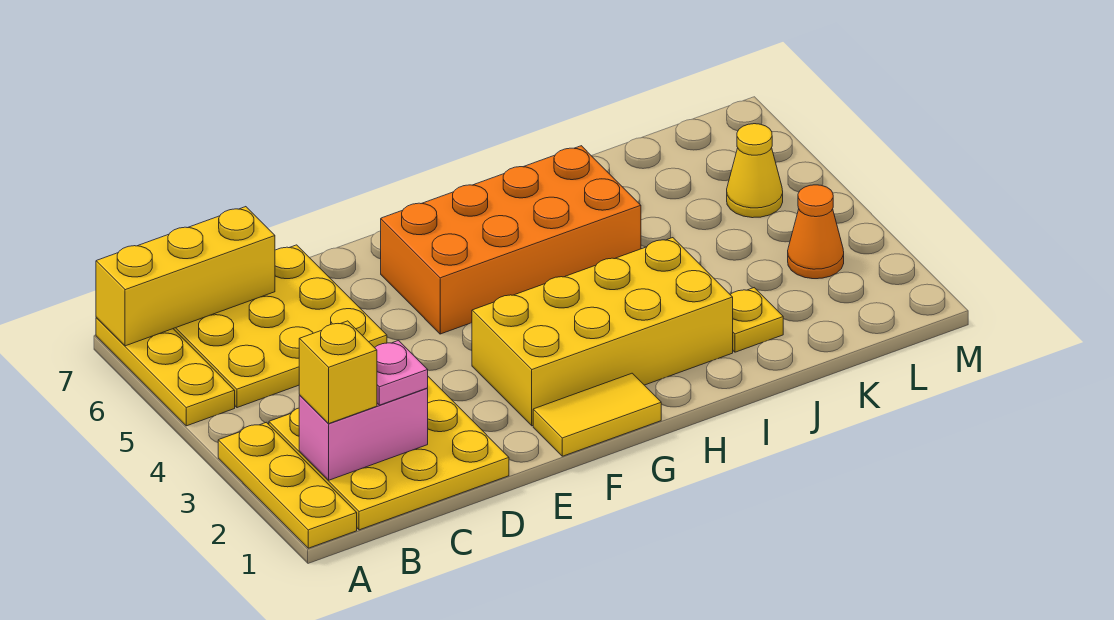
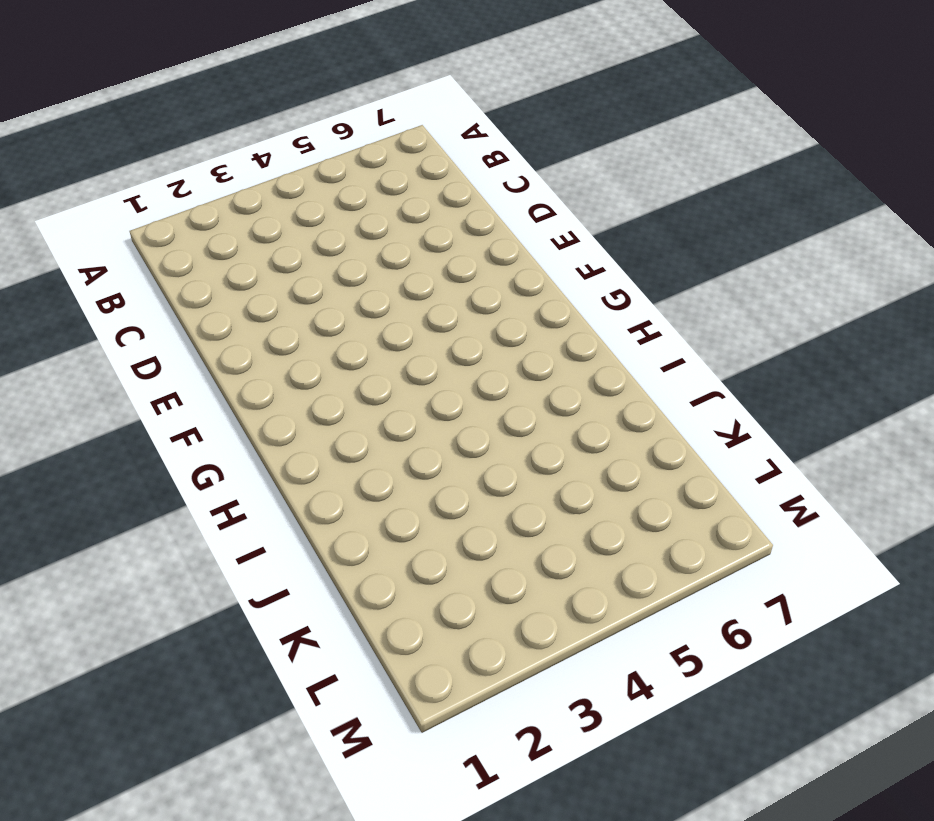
none -> yellow plate A1:A3 level 1
none -> yellow plate A5:A7 level 1
none -> yellow plate B1:D3 level 1

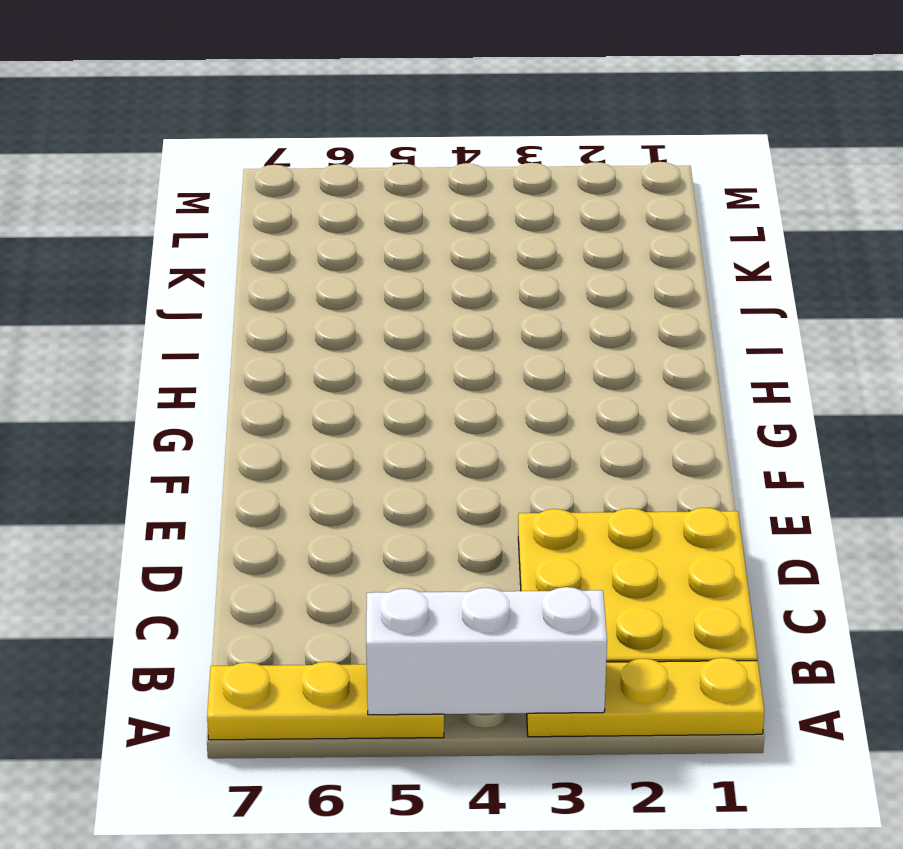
white brick A3:A5 level 2 -> none
none -> yellow plate B5:D7 level 1
none -> yellow tile F1:G1 level 1
none -> yellow brick F2:I3 level 1

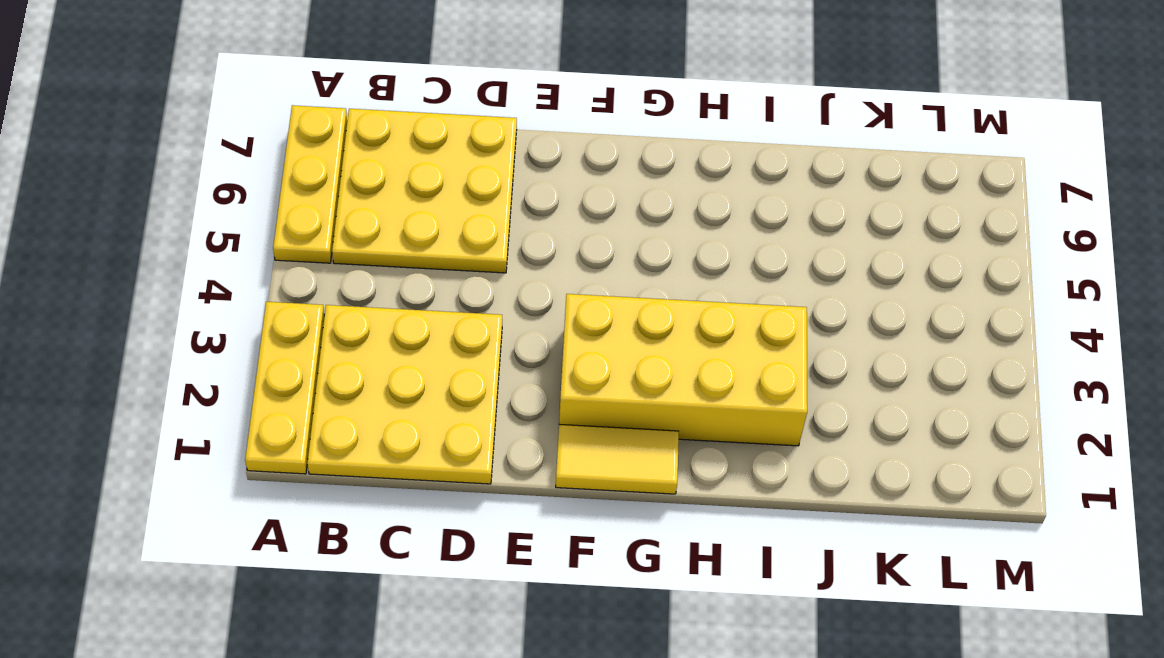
none -> orange brick F5:I6 level 1
none -> yellow plate J2 level 1
none -> orange cone L3 level 1

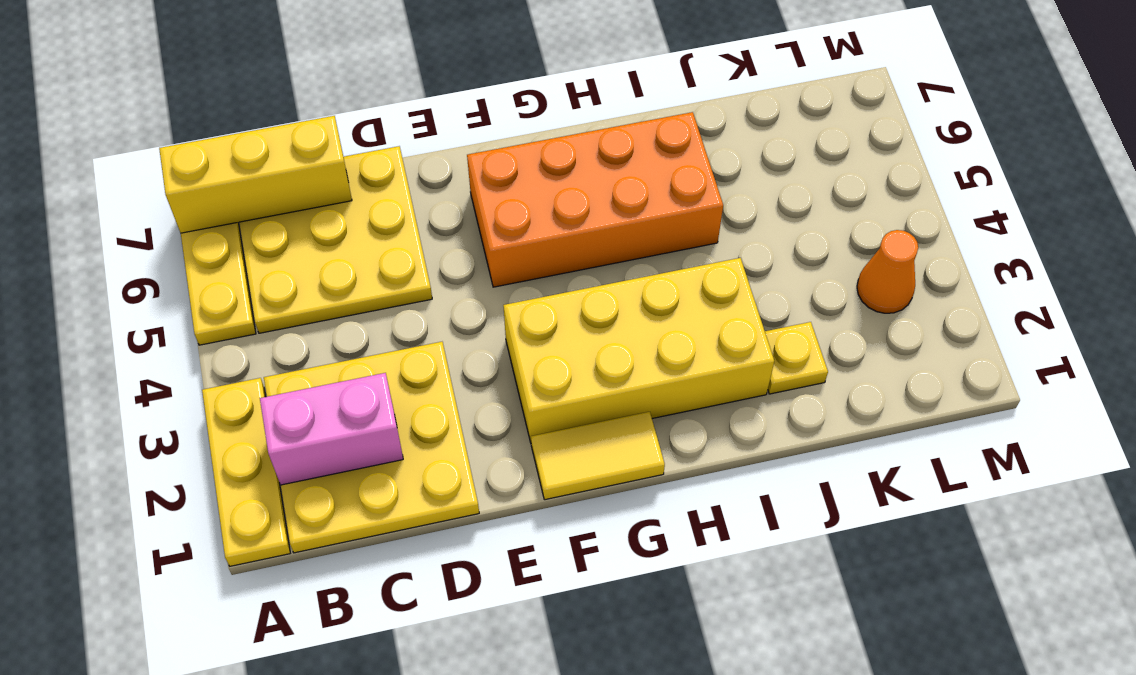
none -> yellow cone L5 level 1
none -> yellow brick B2 level 3
none -> pink plate C2 level 3

